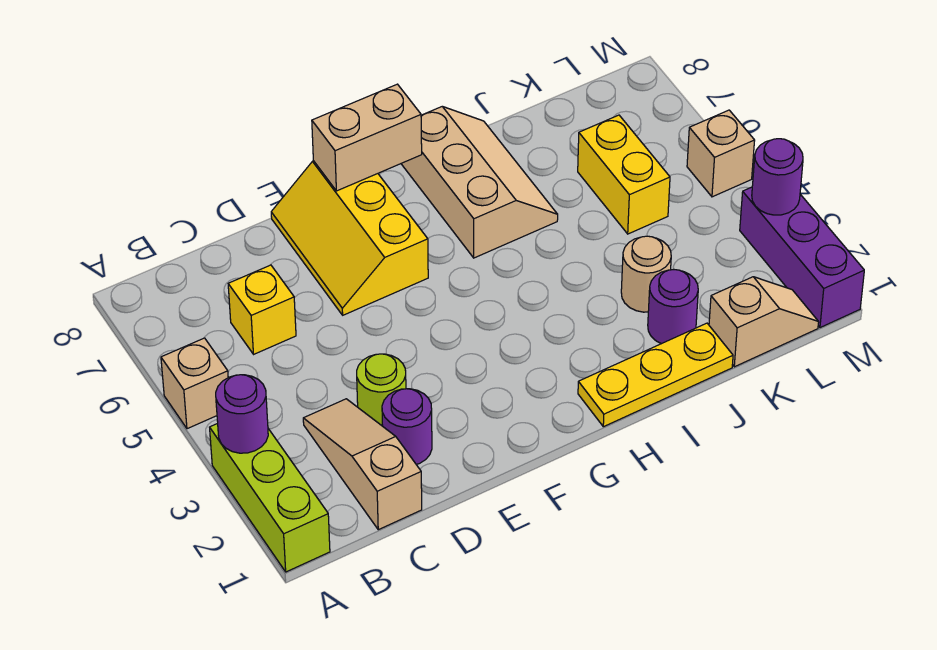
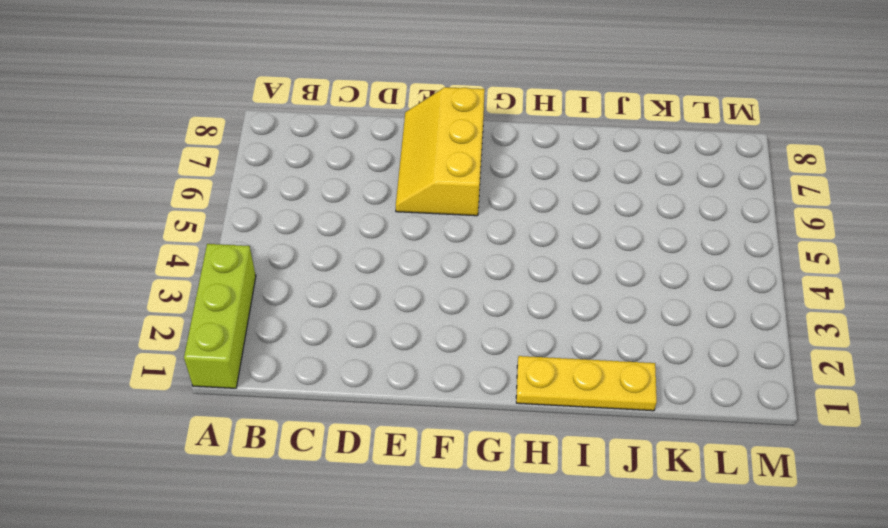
none -> tan brick A5 level 1
none -> tan slope C1:C3 level 1 top 1
none -> yellow brick C6 level 1

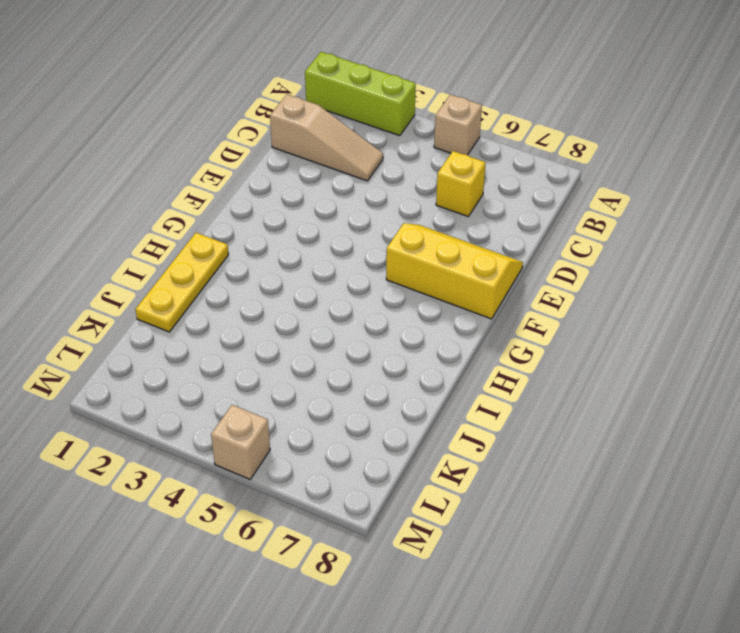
none -> purple round brick D2 level 1
none -> lime round brick D3 level 1
none -> tan slope H6:I8 level 1 top H

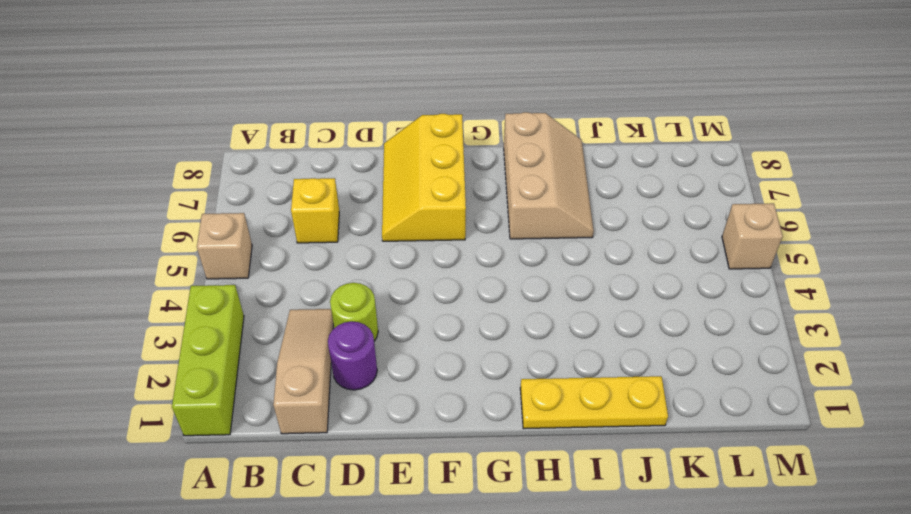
none -> purple round brick J2 level 1
none -> tan round brick J3 level 1
none -> tan slope K1:L1 level 1 top K

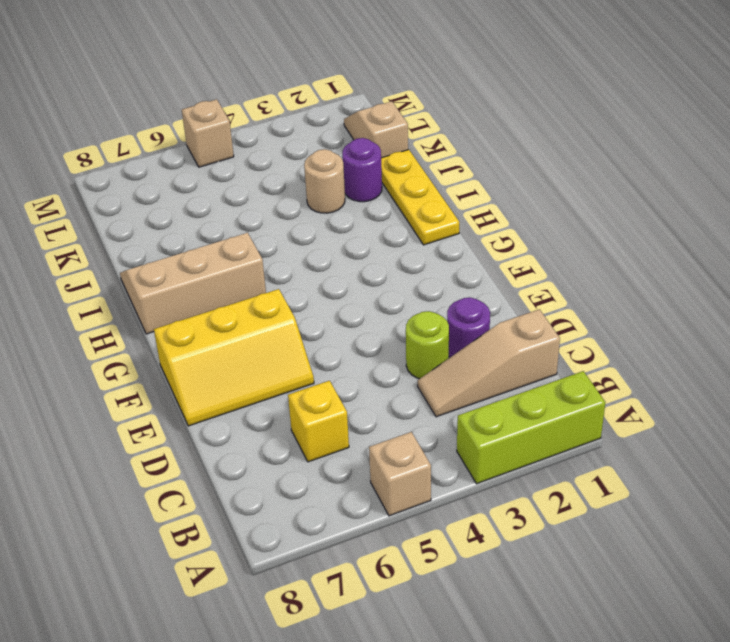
none -> yellow brick K5:K6 level 1
none -> purple brick M1:M3 level 1
none -> purple round brick A3 level 2

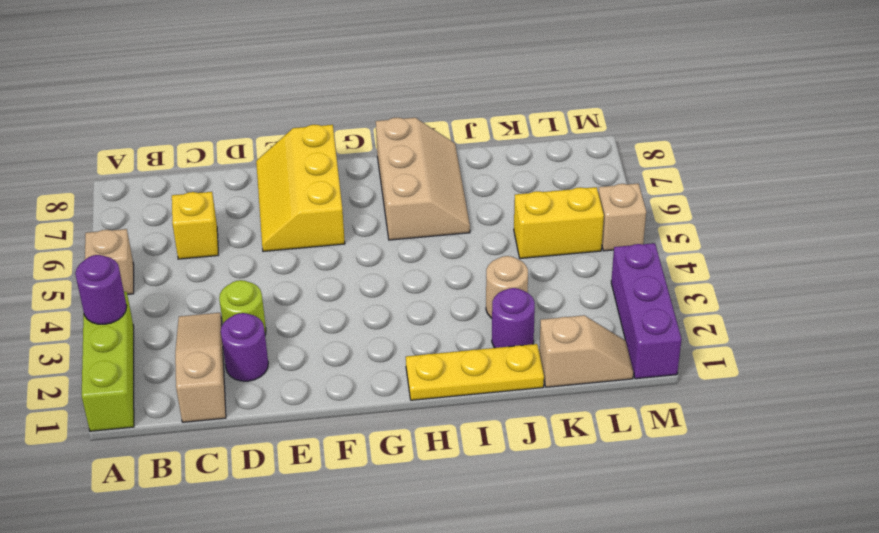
yellow brick K5:L5 level 1 -> yellow brick K5:K6 level 1
none -> tan brick F8:G8 level 2
none -> purple round brick M3 level 2

